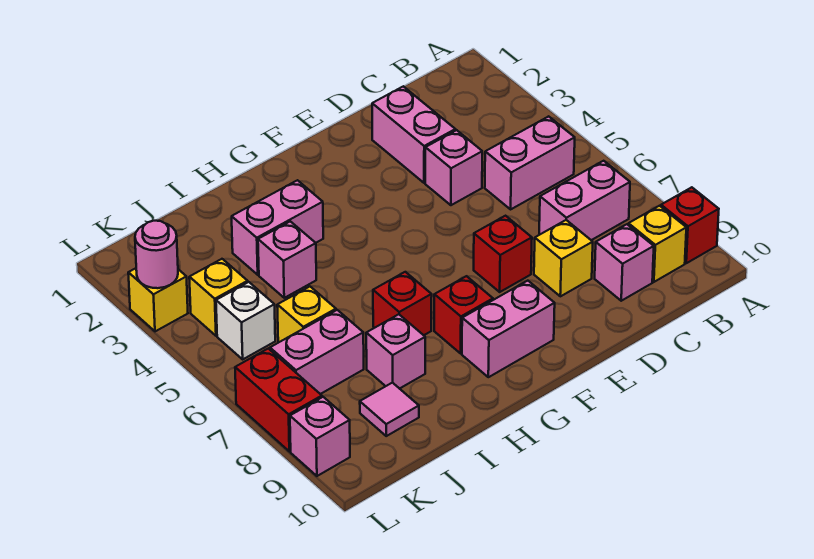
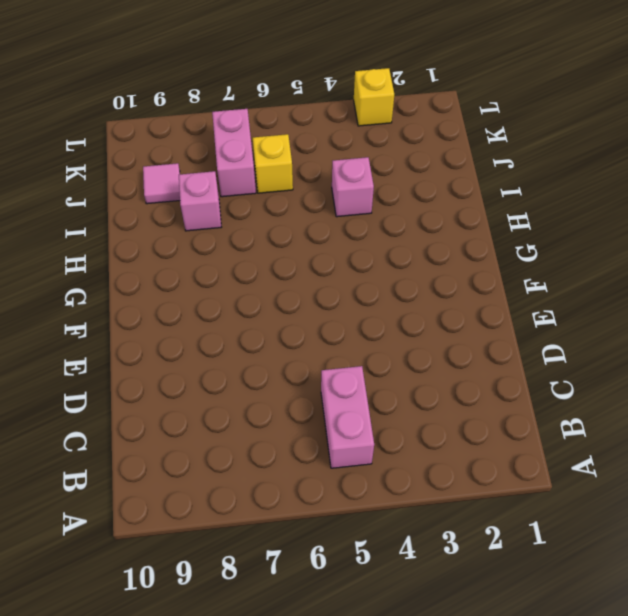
none -> red brick A9 level 1
none -> pink brick B7:C7 level 1
none -> yellow brick B9 level 1

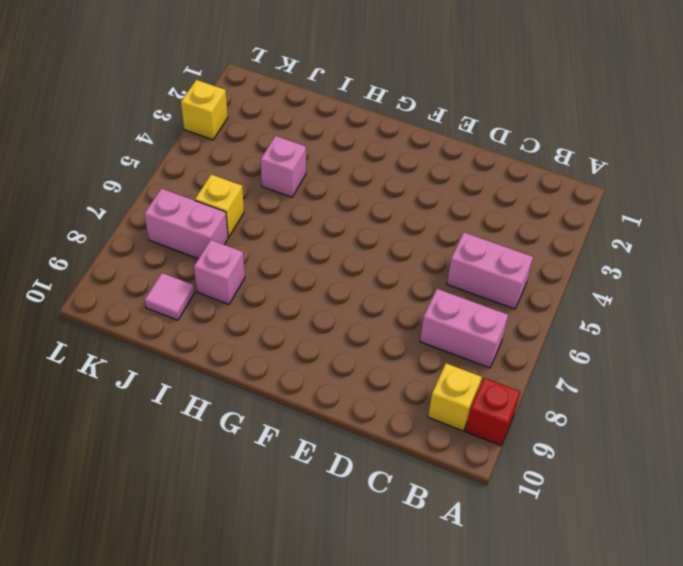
none -> pink brick C9 level 1
none -> pink brick D2:D3 level 1
none -> pink brick D4 level 1

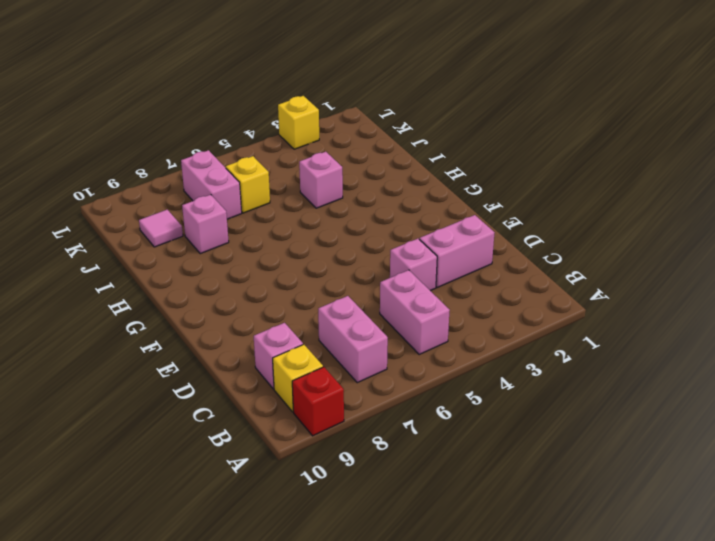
none -> yellow brick D8 level 1
none -> red brick E7 level 1
none -> pink brick F9:G9 level 1

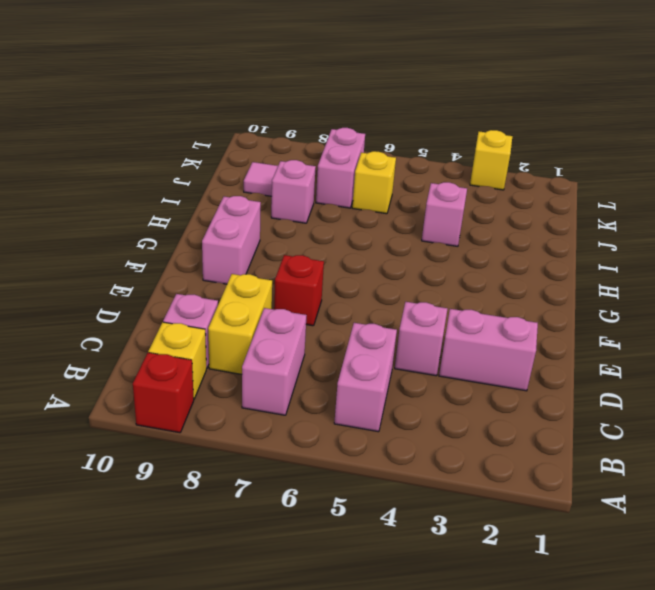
yellow brick C8:D8 level 1 -> yellow brick D8 level 1
none -> red brick G8 level 1
none -> pink brick H3:I3 level 1
none -> red brick H7 level 1

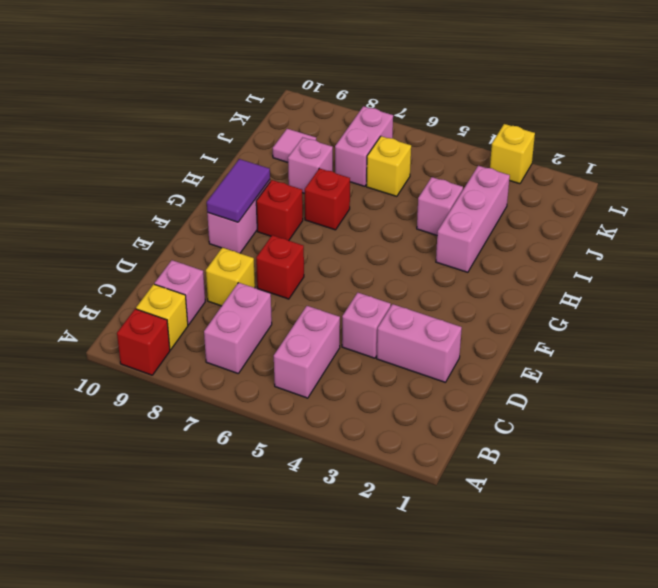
purple tile F9:G9 level 2 -> none
pink brick H3:J3 level 1 -> pink brick H3:I3 level 1
none -> yellow brick K4 level 1
none -> white brick K5 level 1
none -> red brick L7:L8 level 1

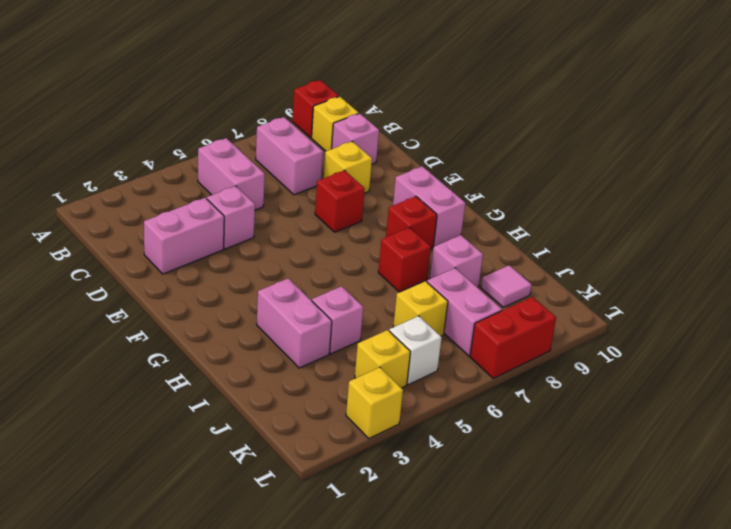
none -> pink brick L9 level 1
none -> pink round brick L3 level 2

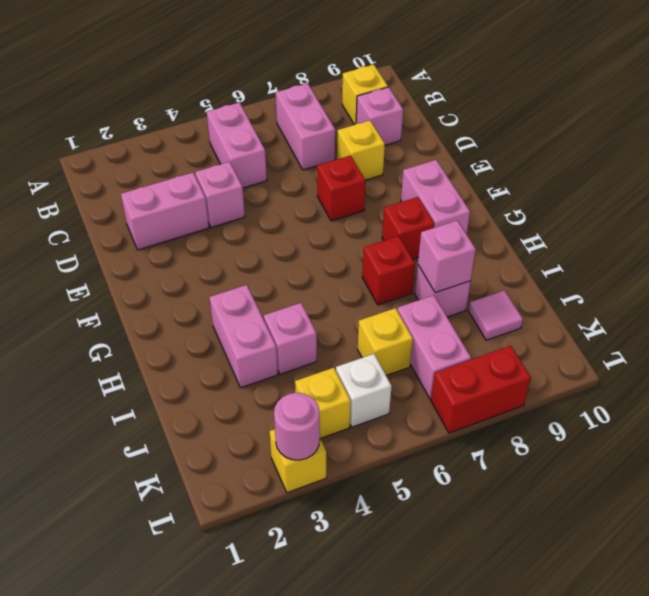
pink brick I8 level 2 -> pink brick L9 level 1
none -> red brick A9 level 1

